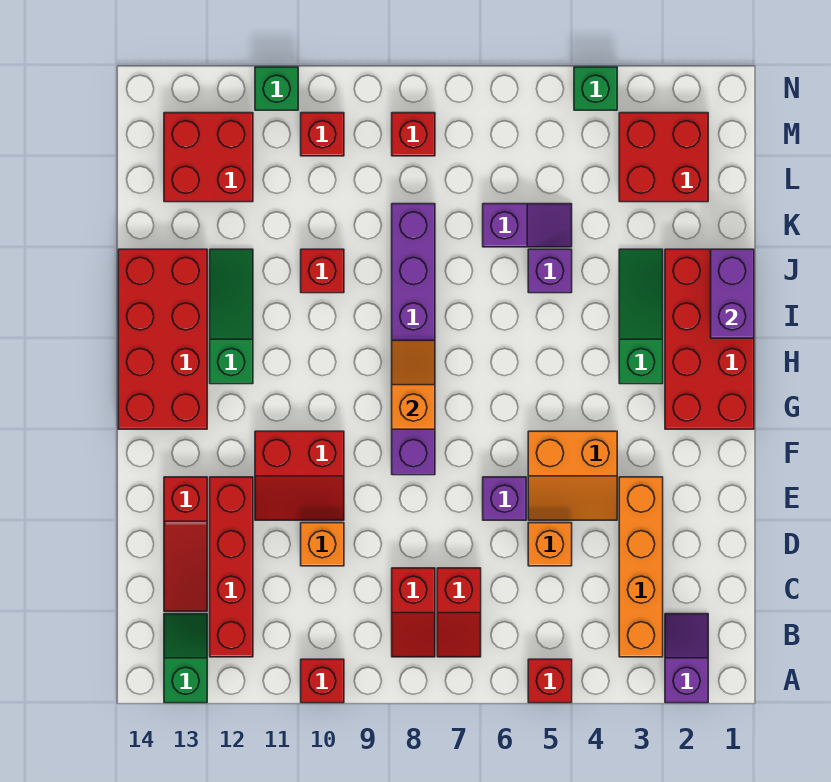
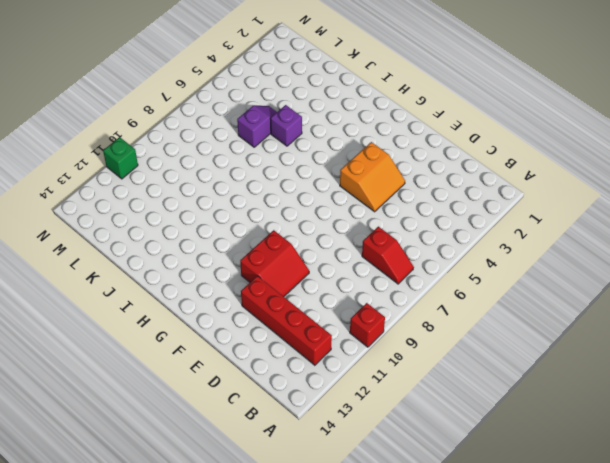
none -> purple slope A2:B2 level 1 top A
none -> red brick A5 level 1
none -> green slope A13:B13 level 1 top A
none -> orange brick B3:E3 level 1

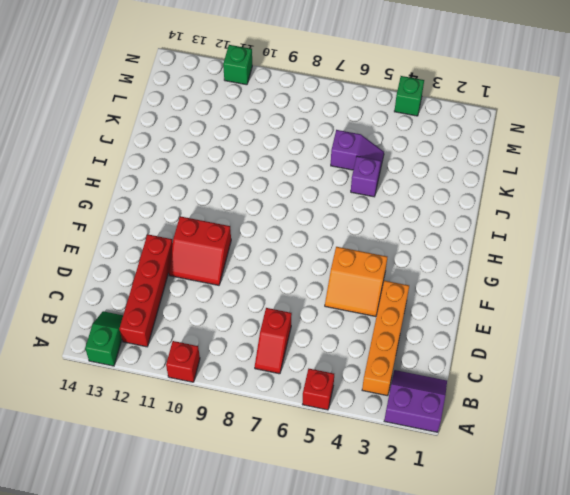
purple slope A1:B2 level 1 top A -> purple slope A2:B2 level 1 top A
none -> red slope B8:C8 level 1 top C
none -> red slope C13:E13 level 1 top E
none -> orange brick D5 level 1
none -> orange brick D10 level 1

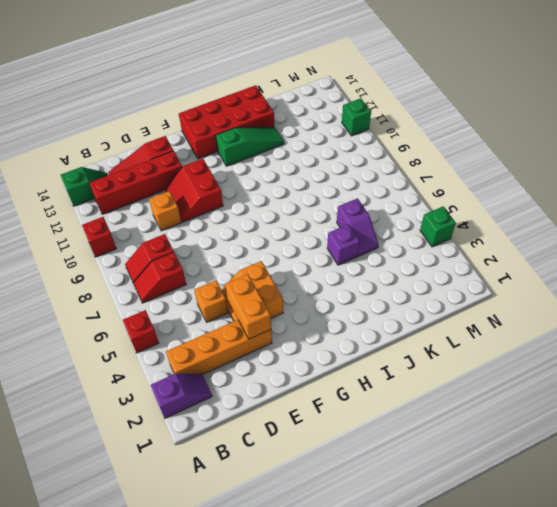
orange brick E3:E4 level 2 -> none
none -> purple brick E6 level 1
none -> purple brick F8:K8 level 1
none -> red brick G1:J2 level 1
none -> green slope H3:J3 level 1 top H

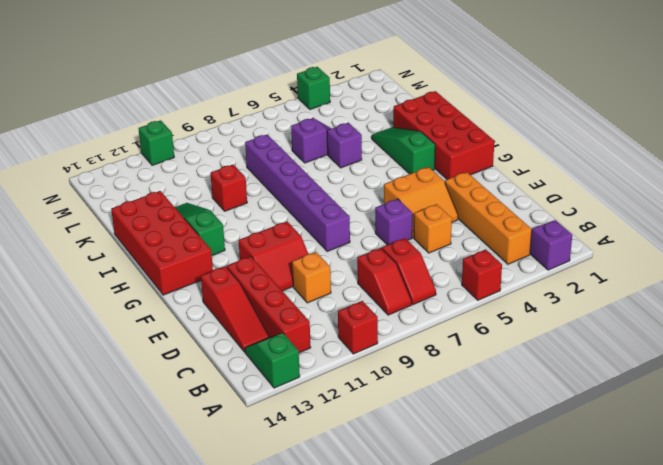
none -> red brick L2:M3 level 1
none -> red brick L12:M13 level 1
none -> red brick M8 level 1
none -> red brick M10 level 1

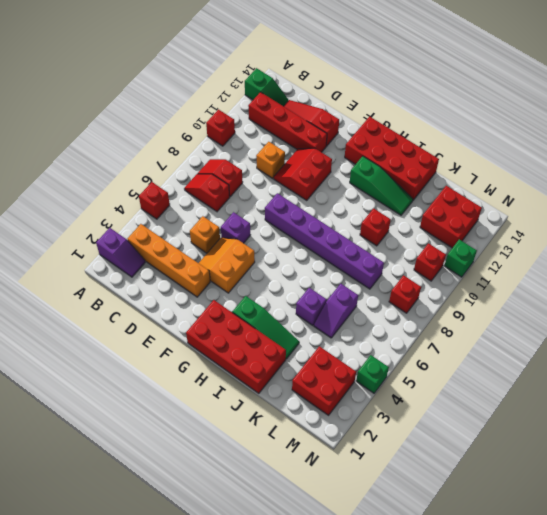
none -> orange slope G8:H8 level 2 top G
none -> purple brick I1:J1 level 2

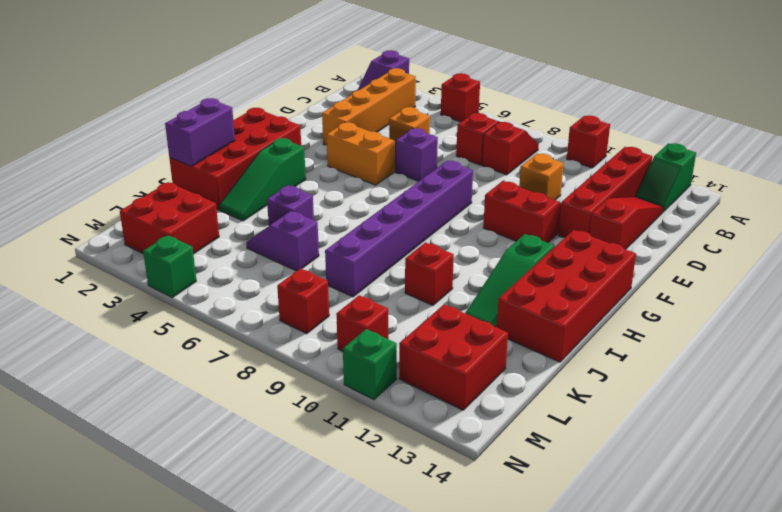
none -> orange slope G8:H8 level 2 top G

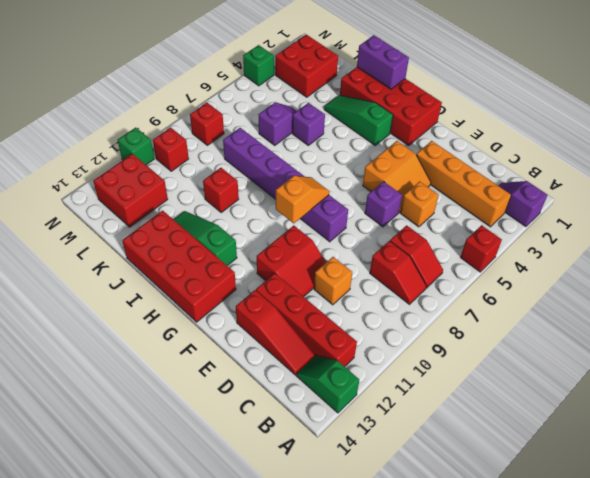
orange slope G8:G9 level 2 top 9 -> orange slope G8:H8 level 2 top G
none -> red brick A10 level 1

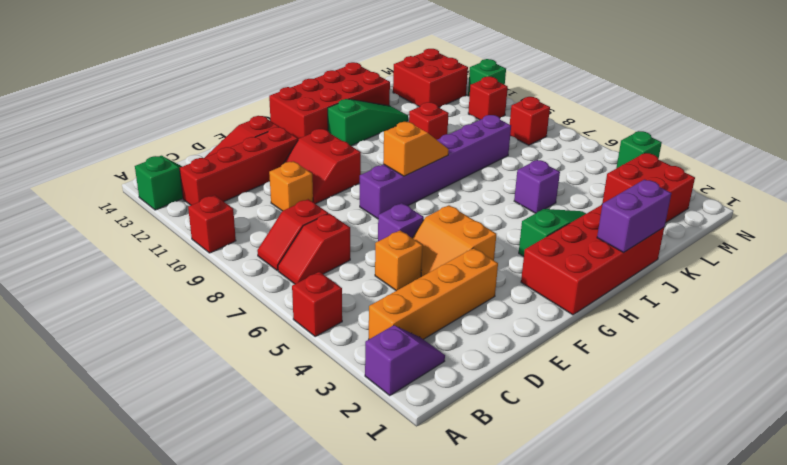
none -> purple slope K5:K6 level 1 top 6

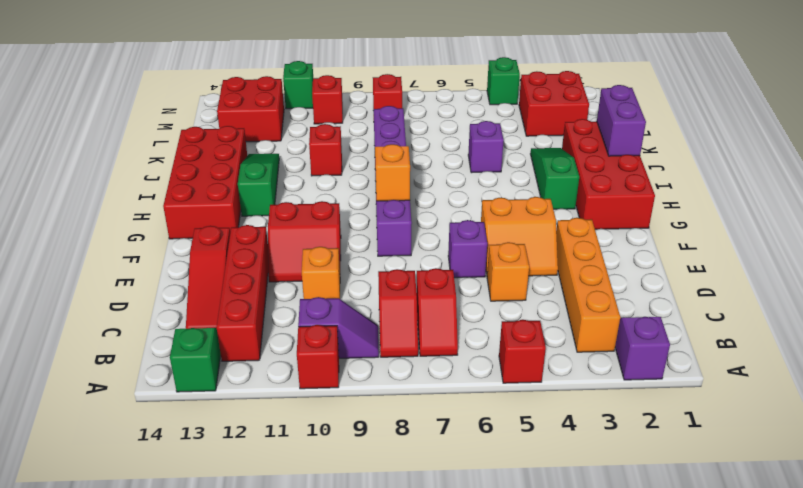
purple slope B9:B10 level 1 top 10 -> purple slope K5:K6 level 1 top 6

